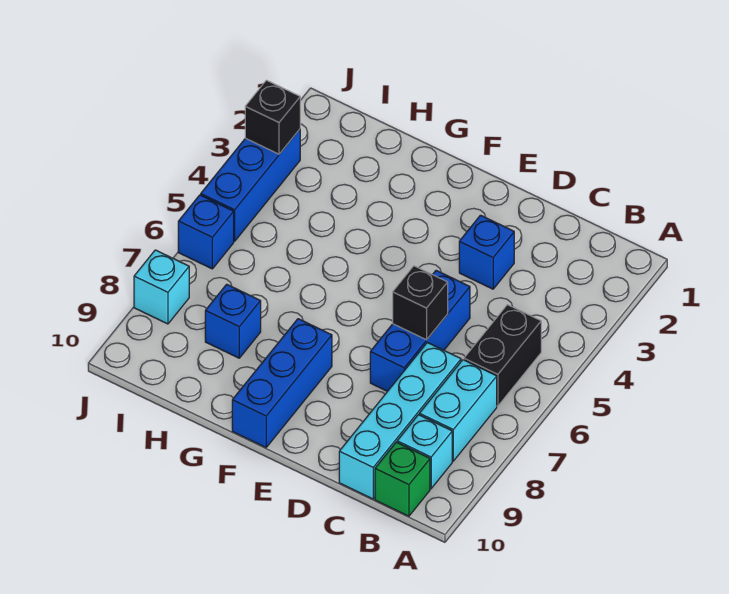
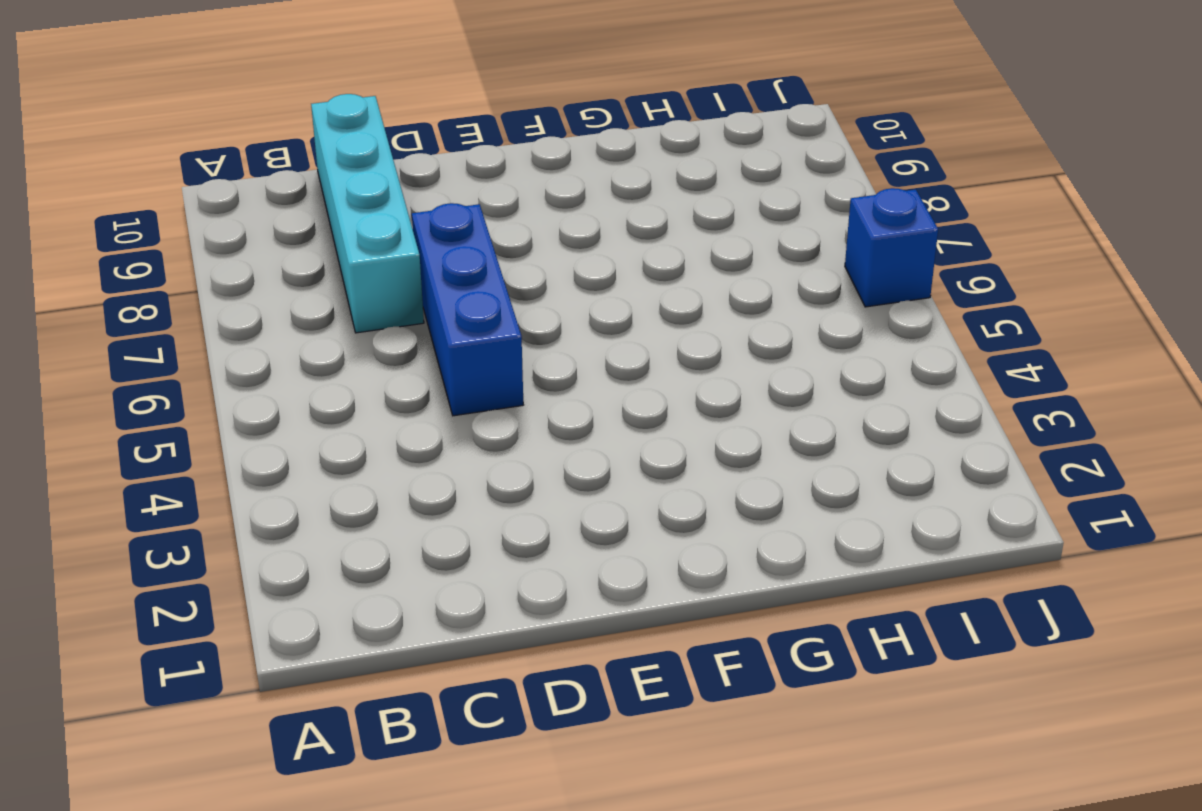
none -> black brick B5:B6 level 1
none -> cyan brick B7:B8 level 1
none -> cyan brick B9 level 1

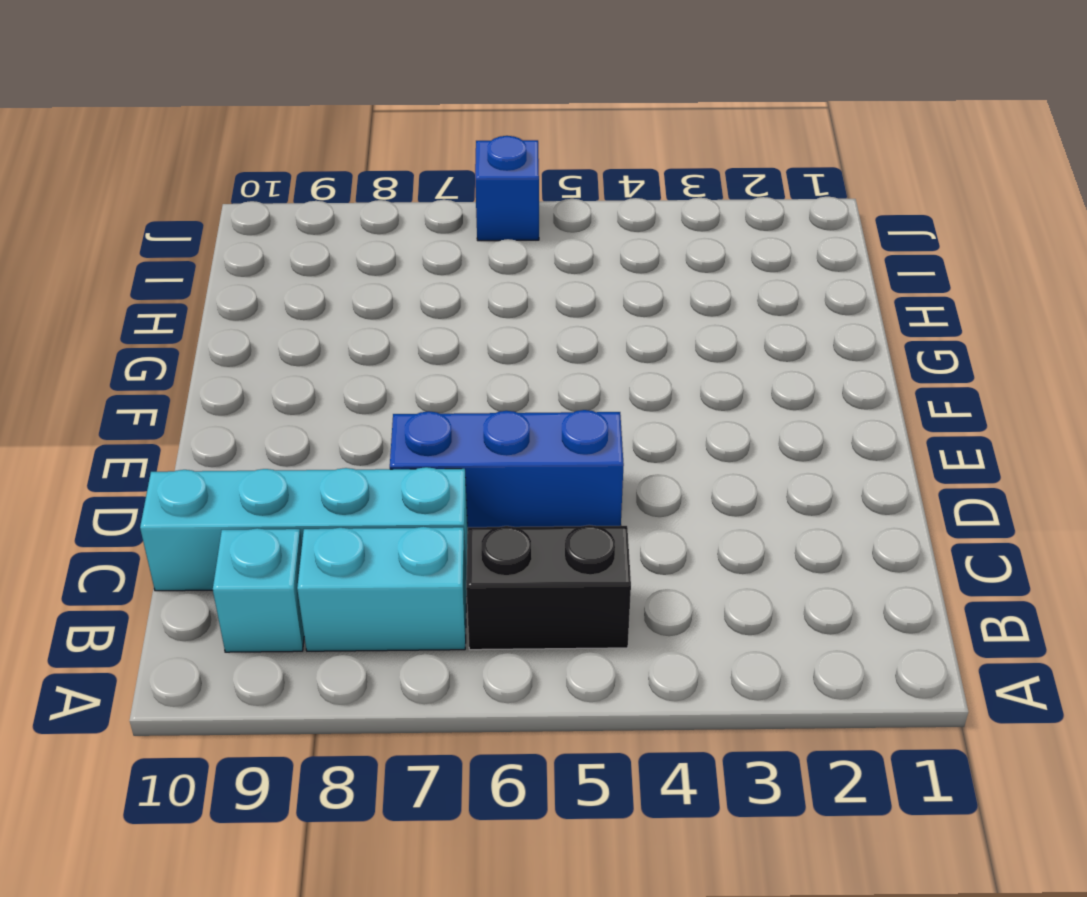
none -> green brick B10 level 1
none -> blue brick D3 level 1
none -> blue brick F8:F10 level 1

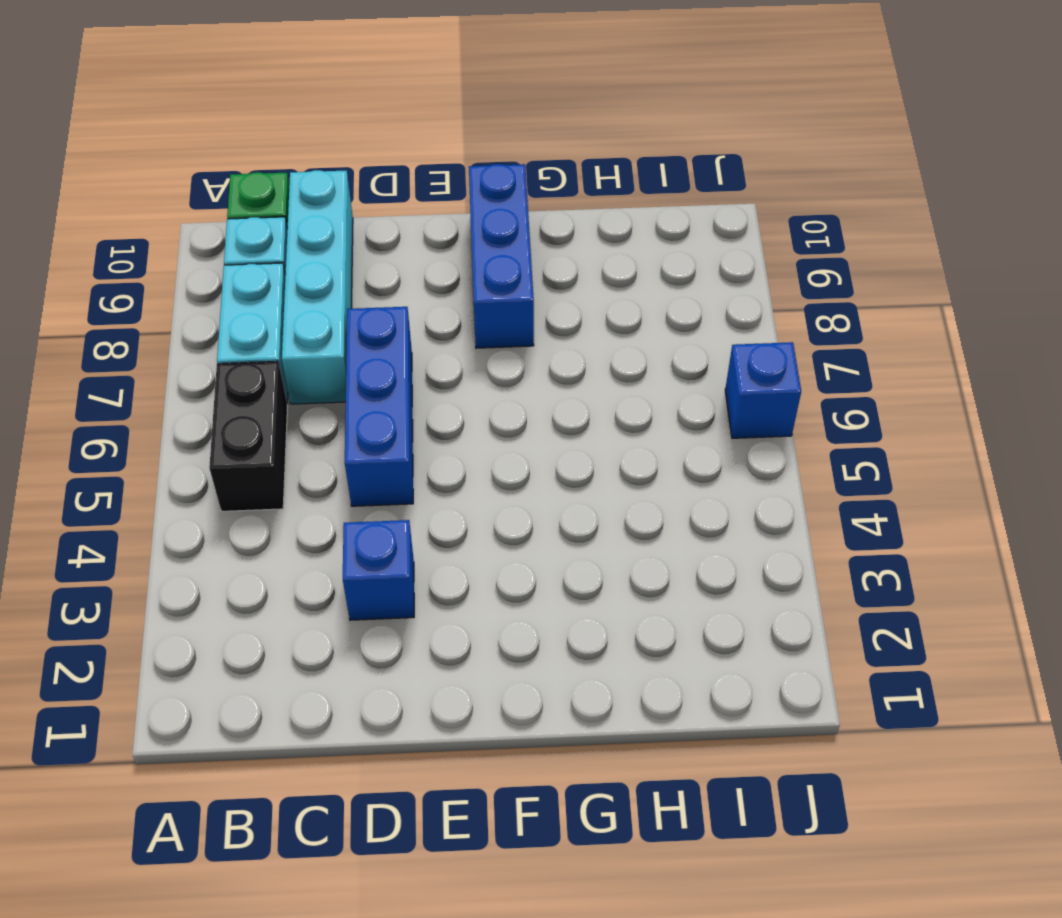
none -> blue brick H8 level 1
none -> blue brick J3:J5 level 1
none -> cyan brick J8 level 1

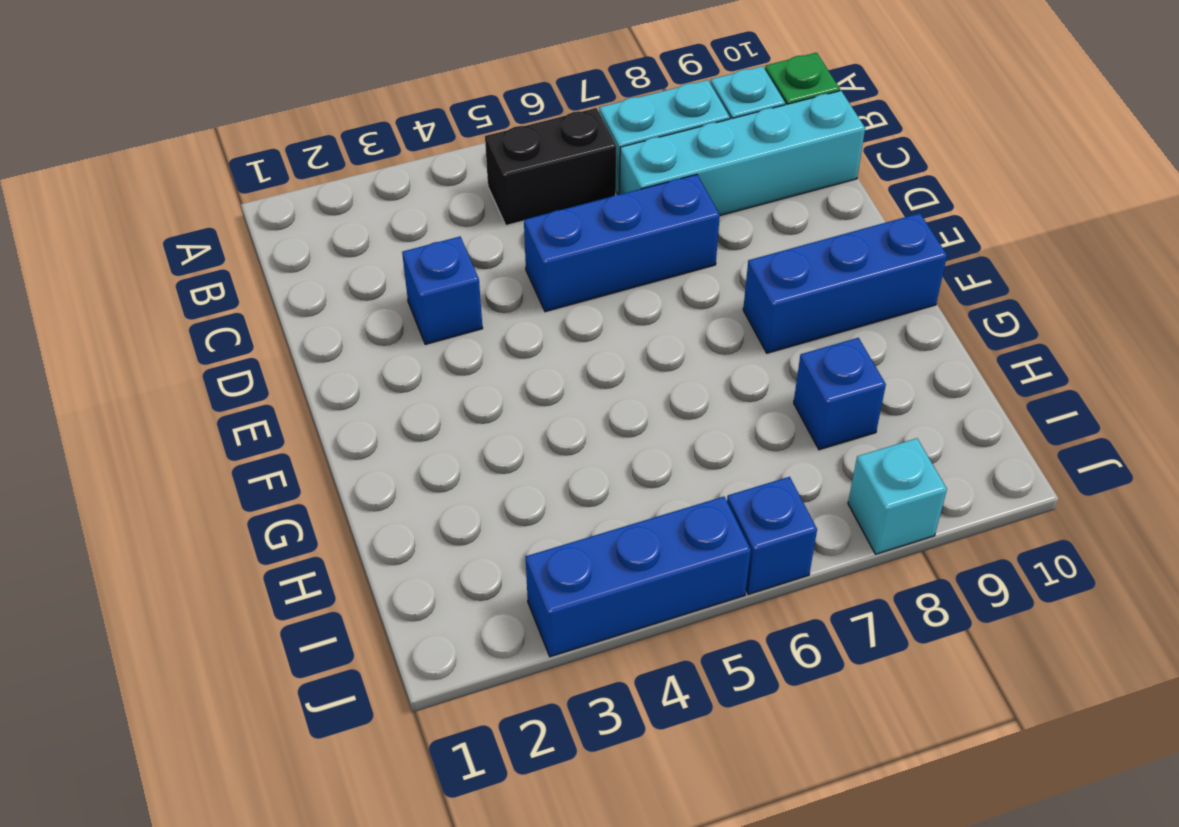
none -> black brick D6 level 2
none -> black brick J3 level 2

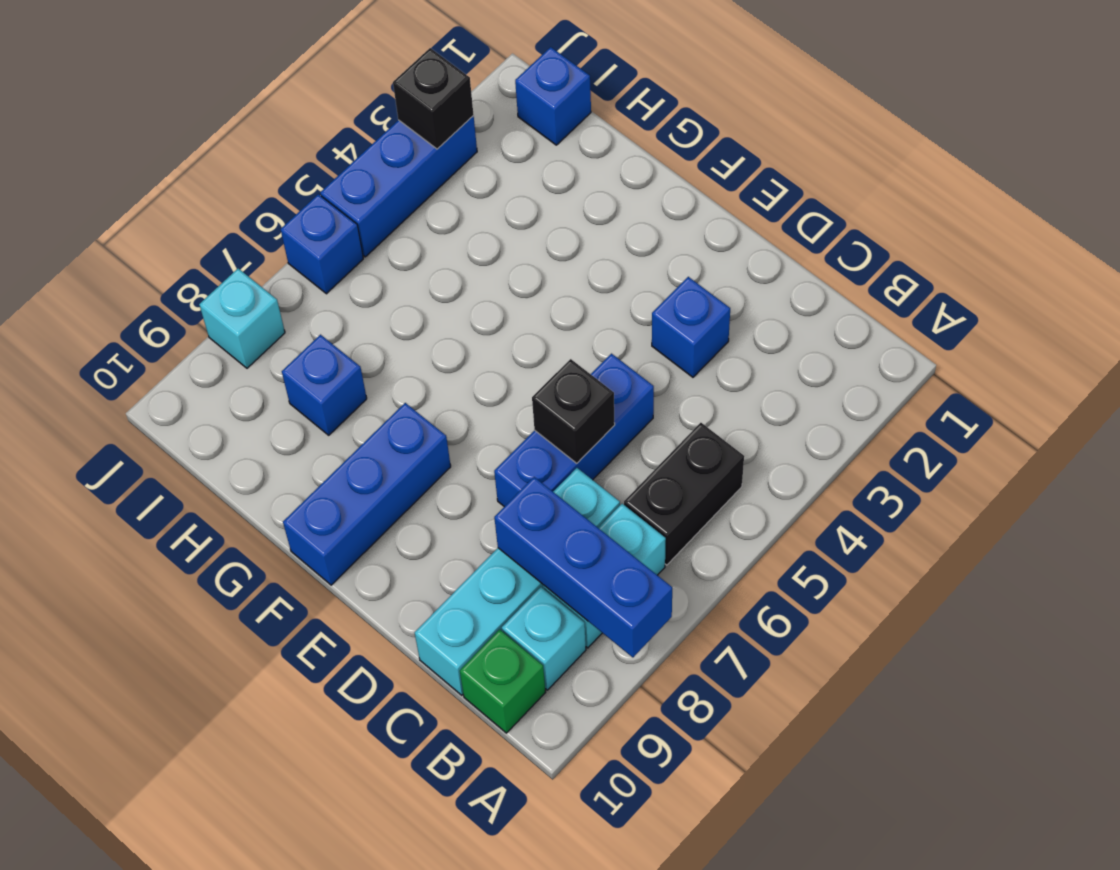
blue brick A8:C8 level 2 -> none
blue brick I1 level 1 -> none

